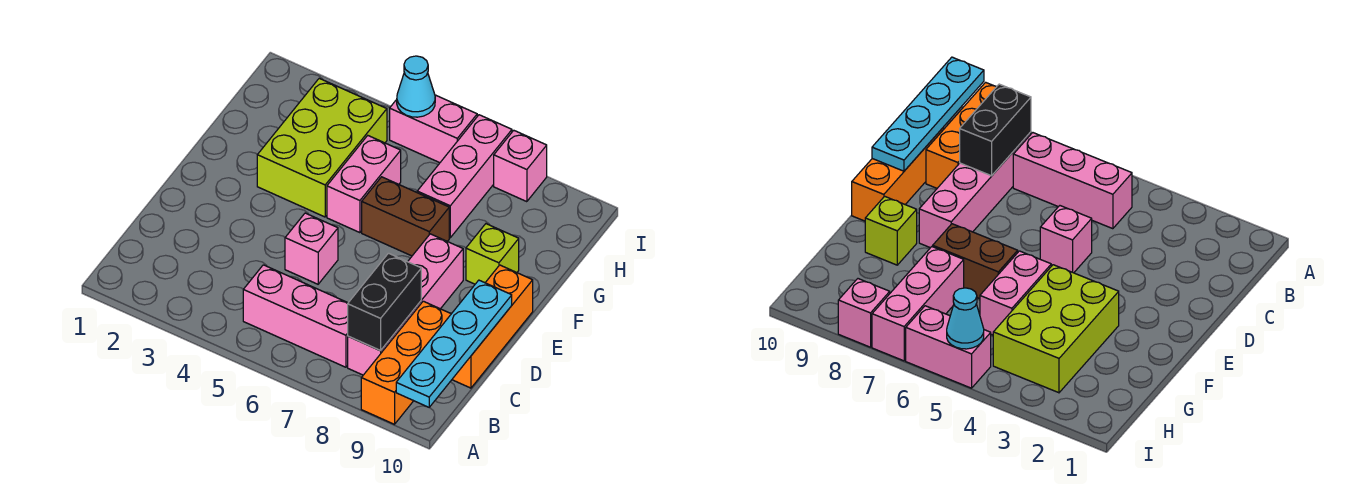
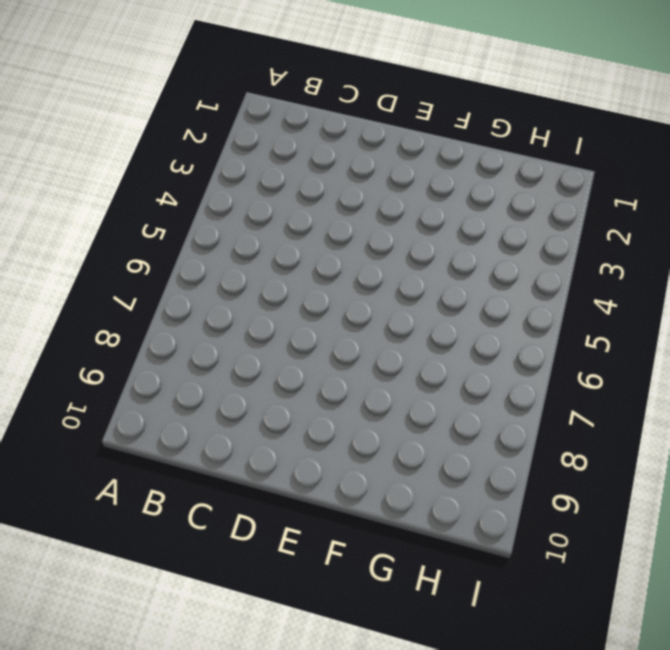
none -> orange brick A9:C9 level 1
none -> pink brick B5:B7 level 1
none -> pink brick B8:E8 level 1

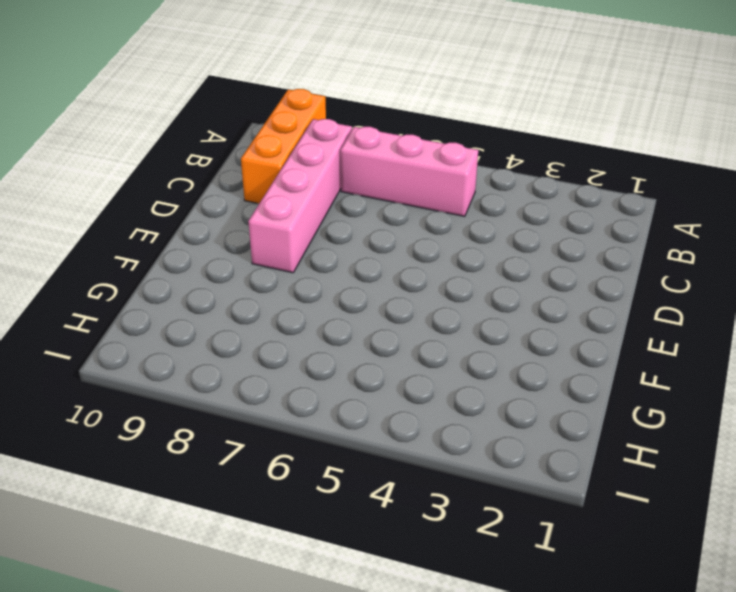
none -> orange brick C10:E10 level 1
none -> pink brick D5 level 1
none -> lime brick F3:H4 level 1

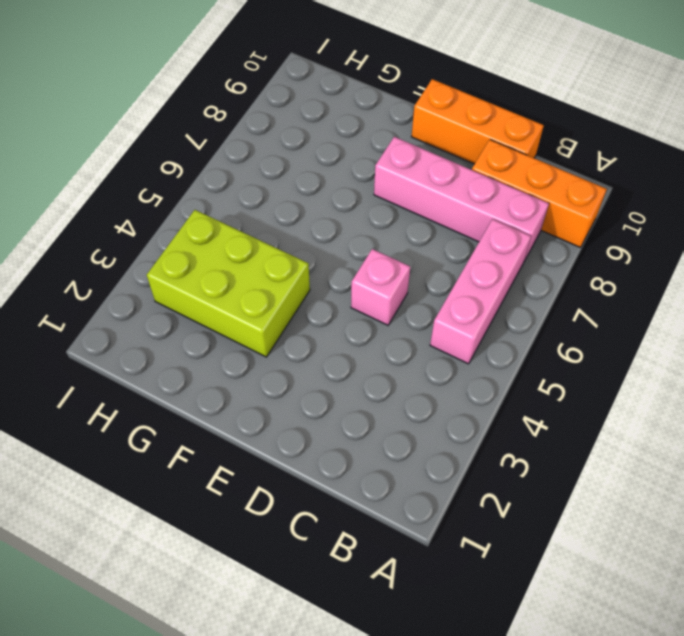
none -> pink brick F5:G5 level 1
none -> brown brick F6:F7 level 1
none -> lime brick F9 level 1

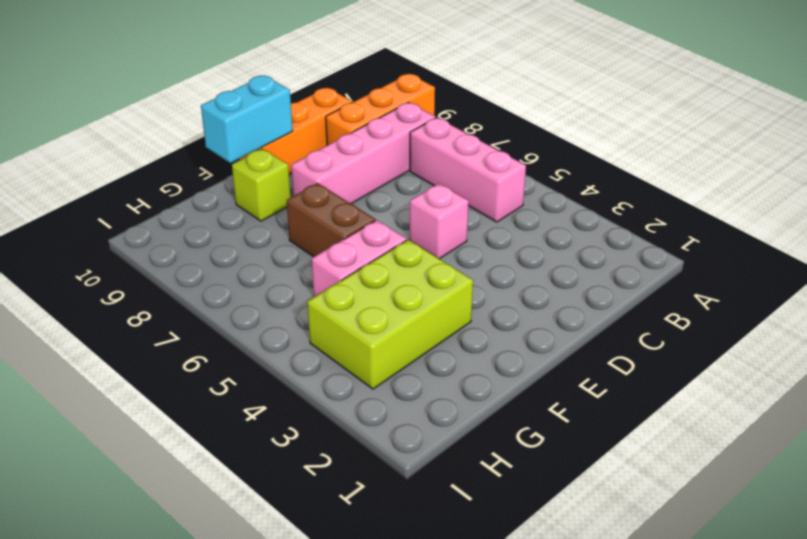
cyan brick E10:F10 level 2 -> none
none -> pink brick G7:I7 level 1
none -> pink brick I5:I6 level 1
none -> pink brick I8 level 1

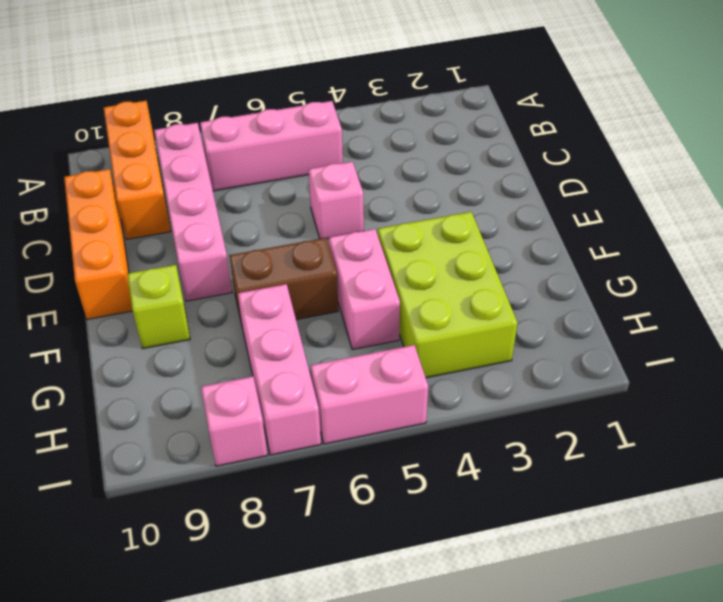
none -> cyan plate A10:D10 level 2
none -> black brick B8:C8 level 2
none -> cyan cone I5 level 2

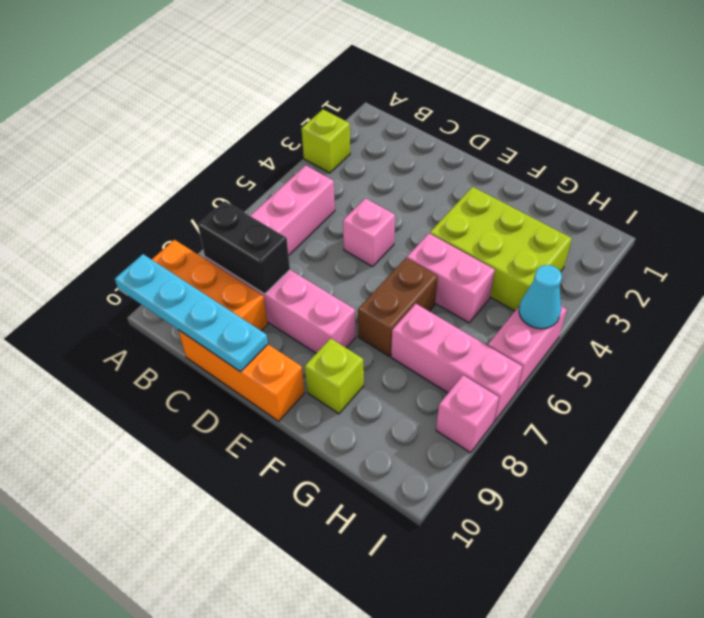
lime brick A3 level 1 -> none

